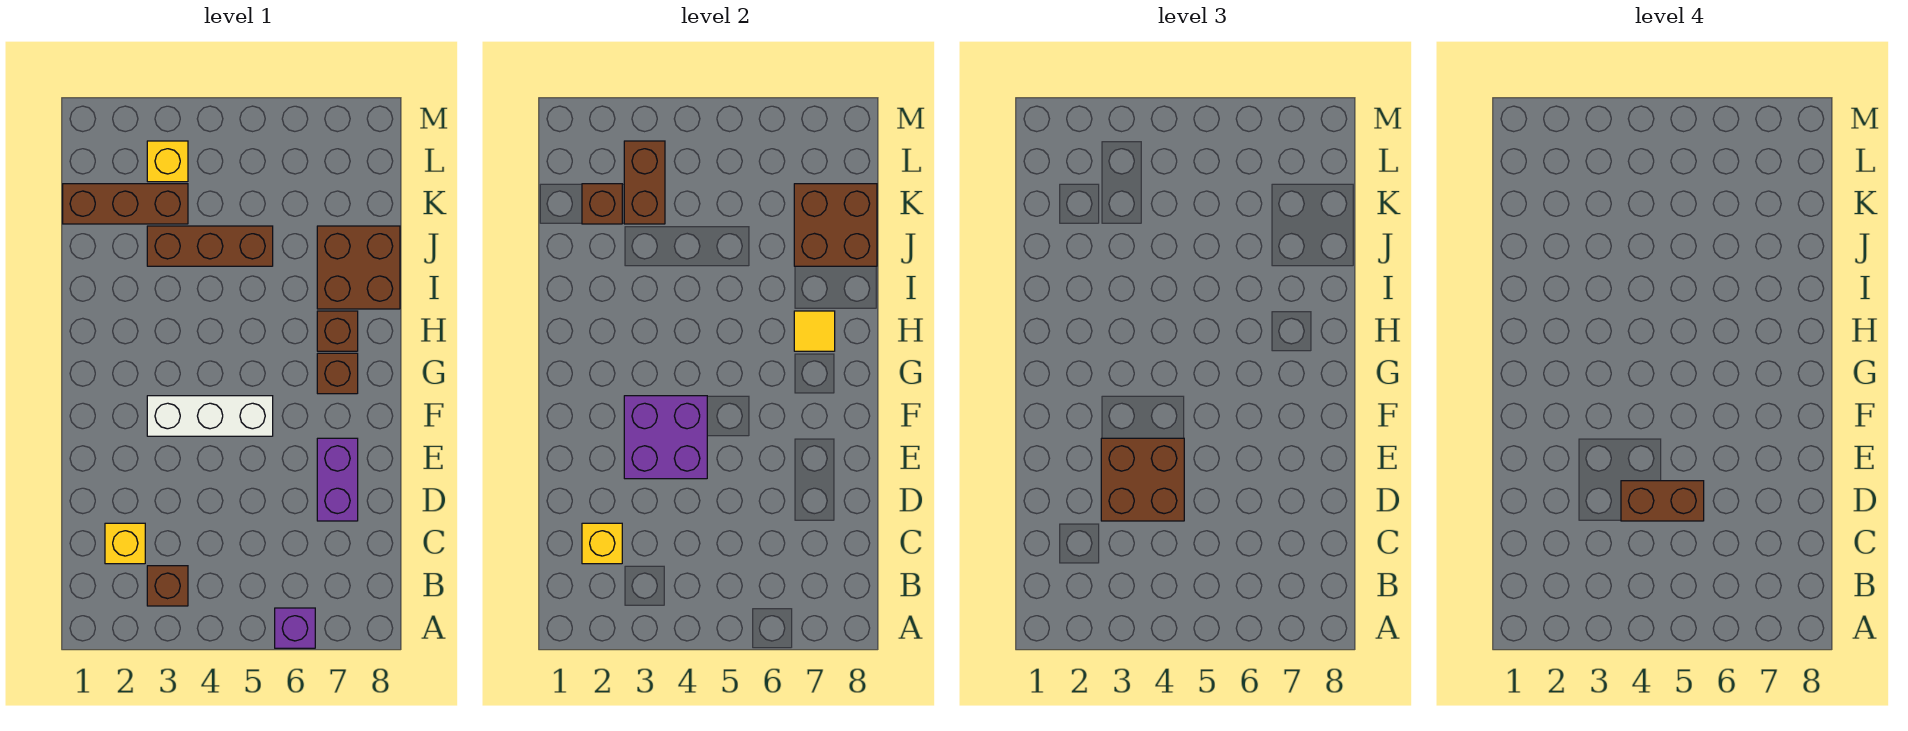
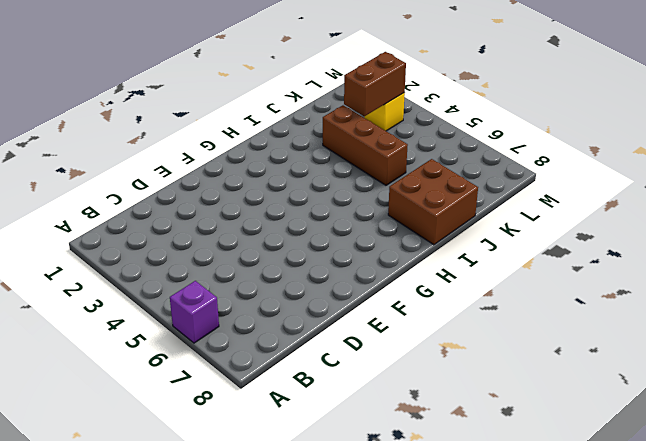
none -> brown brick B3 level 1
none -> yellow brick C2 level 1
none -> purple brick D7:E7 level 1

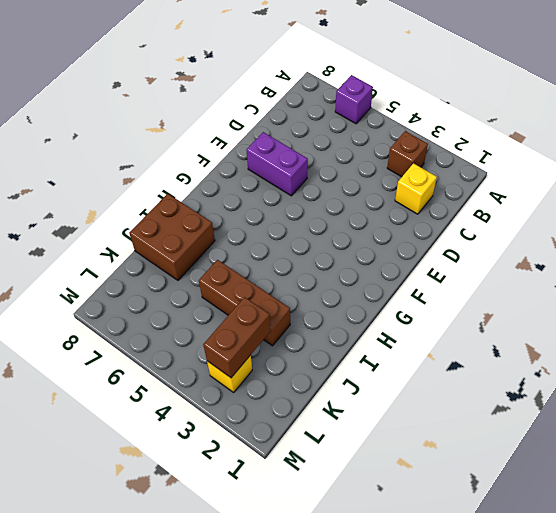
purple brick E6:E7 level 1 -> purple brick D7:E7 level 1
none -> white brick F3:F5 level 1
none -> brown brick G7 level 1
none -> brown brick H7 level 1

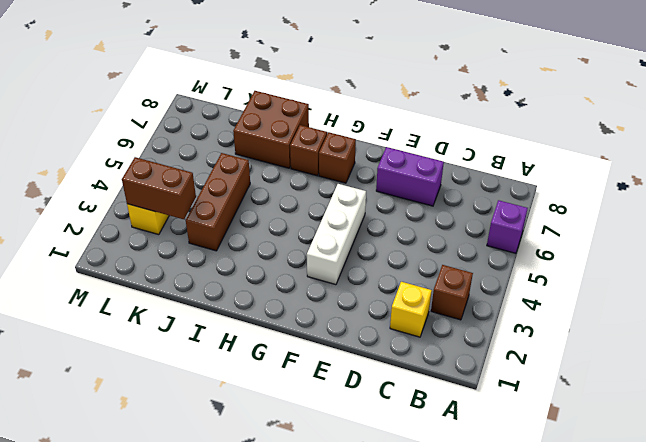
none -> brown brick K1:K3 level 1
none -> yellow brick C2 level 2
none -> purple brick E3:F4 level 2

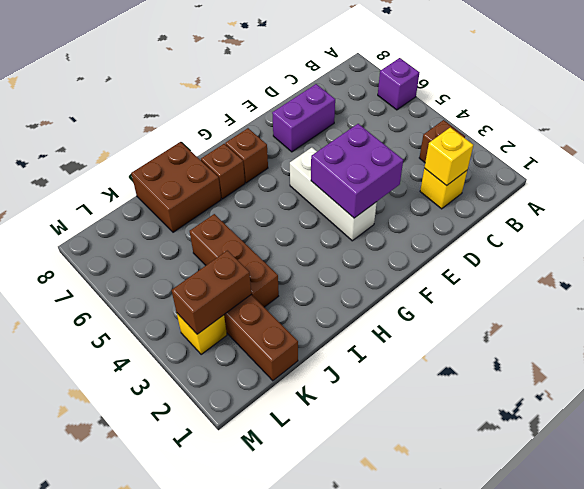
none -> yellow tile H7 level 2
none -> brown brick J7:K8 level 2
none -> brown brick K2 level 2

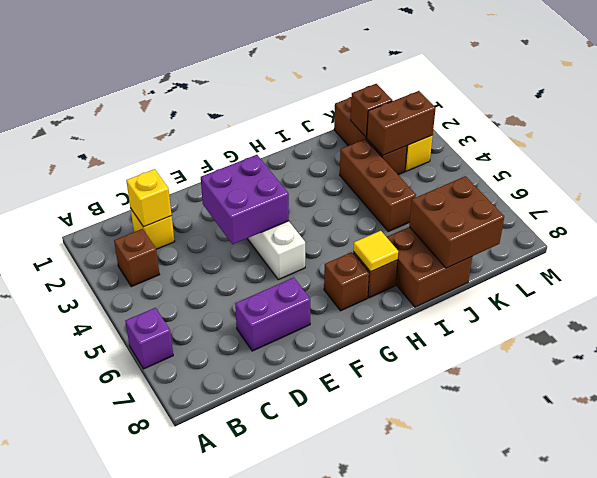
none -> brown brick D3:E4 level 3
none -> brown brick D4:D5 level 4

